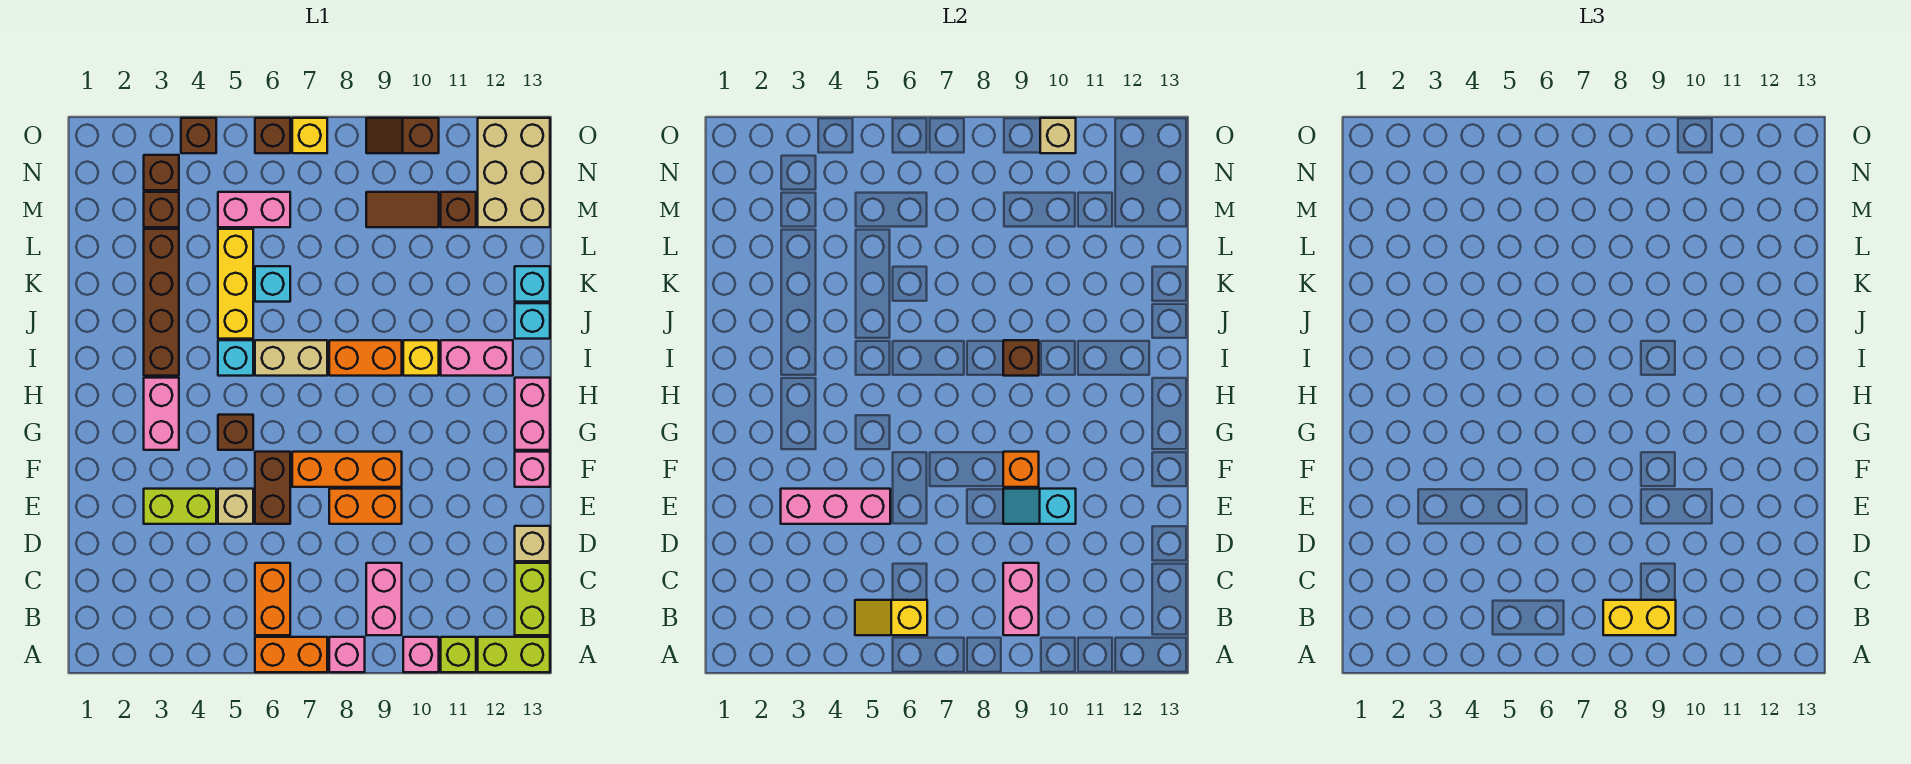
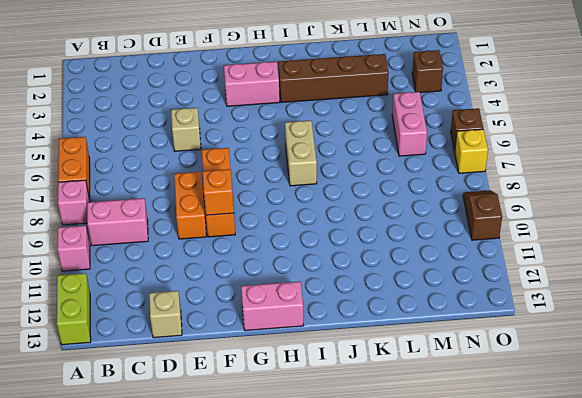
none -> lime brick A11 level 1
none -> orange brick B6:C6 level 1
none -> lime brick B13:C13 level 1
none -> lime brick E3:E4 level 1

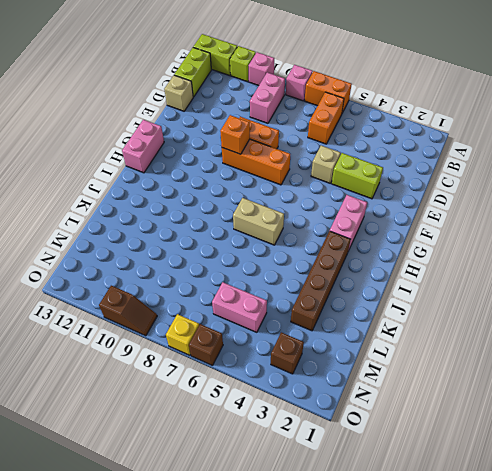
none -> brown brick E6:F6 level 1
none -> pink brick F13 level 1
none -> brown brick G5 level 1
none -> cyan brick I5 level 1

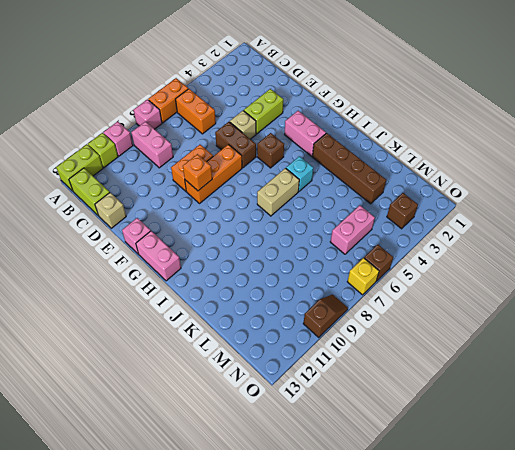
none -> orange brick I8:I9 level 1
none -> yellow brick I10 level 1
none -> pink brick I11:I12 level 1
none -> yellow brick J5:L5 level 1

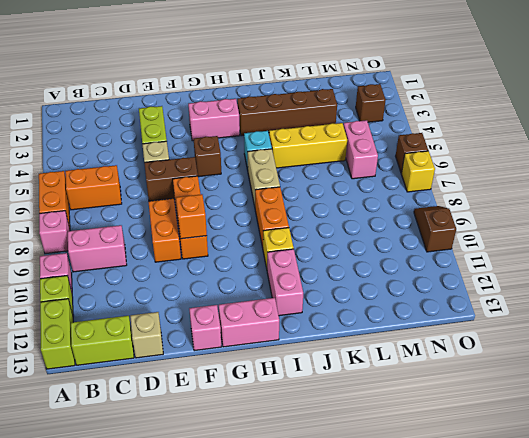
none -> cyan brick J13 level 1
none -> cyan brick K6 level 1
none -> cyan brick K13 level 1
none -> brown brick M3 level 1

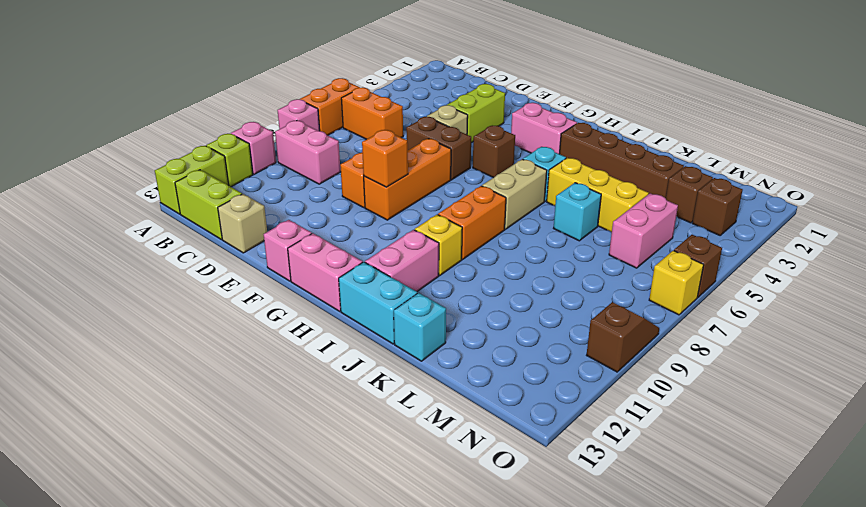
cyan brick I13:J13 level 1 -> cyan brick J13 level 1
none -> brown tile M9:M10 level 1
none -> brown brick M11 level 1
none -> tan brick M12:O13 level 1
none -> brown brick O4 level 1

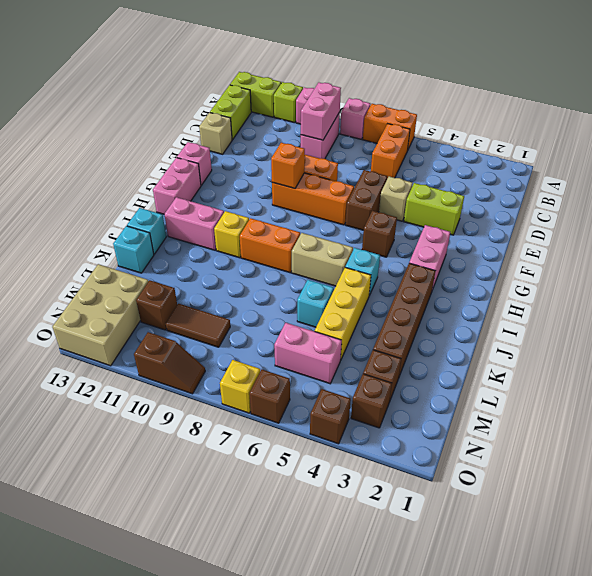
none -> yellow slope B5:B6 level 2 top 6
none -> pink brick E3:E5 level 2
none -> cyan slope E9:E10 level 2 top 10
none -> brown brick I9 level 2

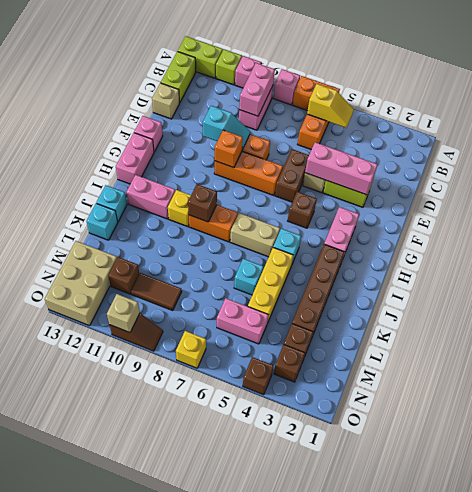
none -> brown brick O6 level 1
none -> yellow brick B8:B9 level 3

